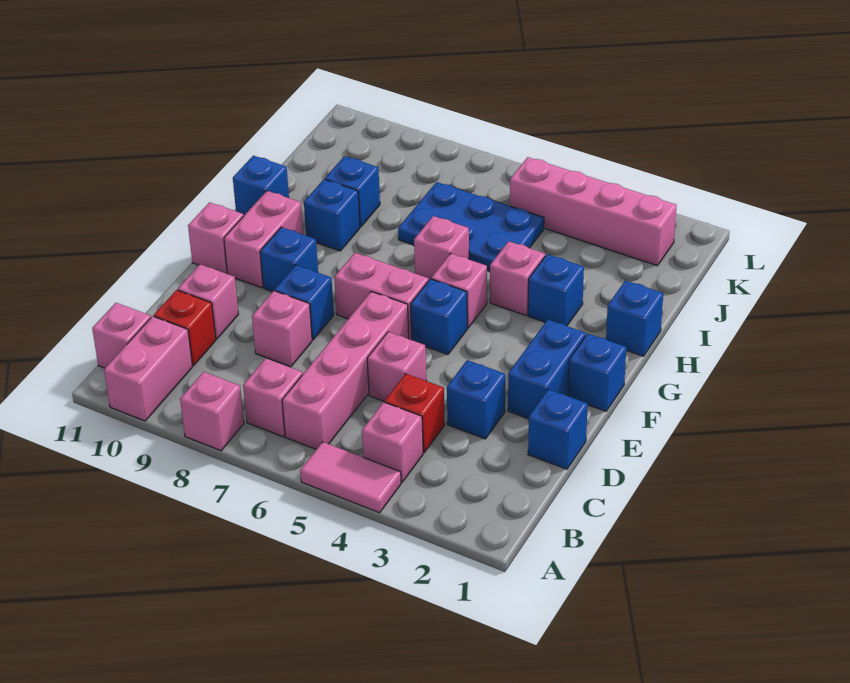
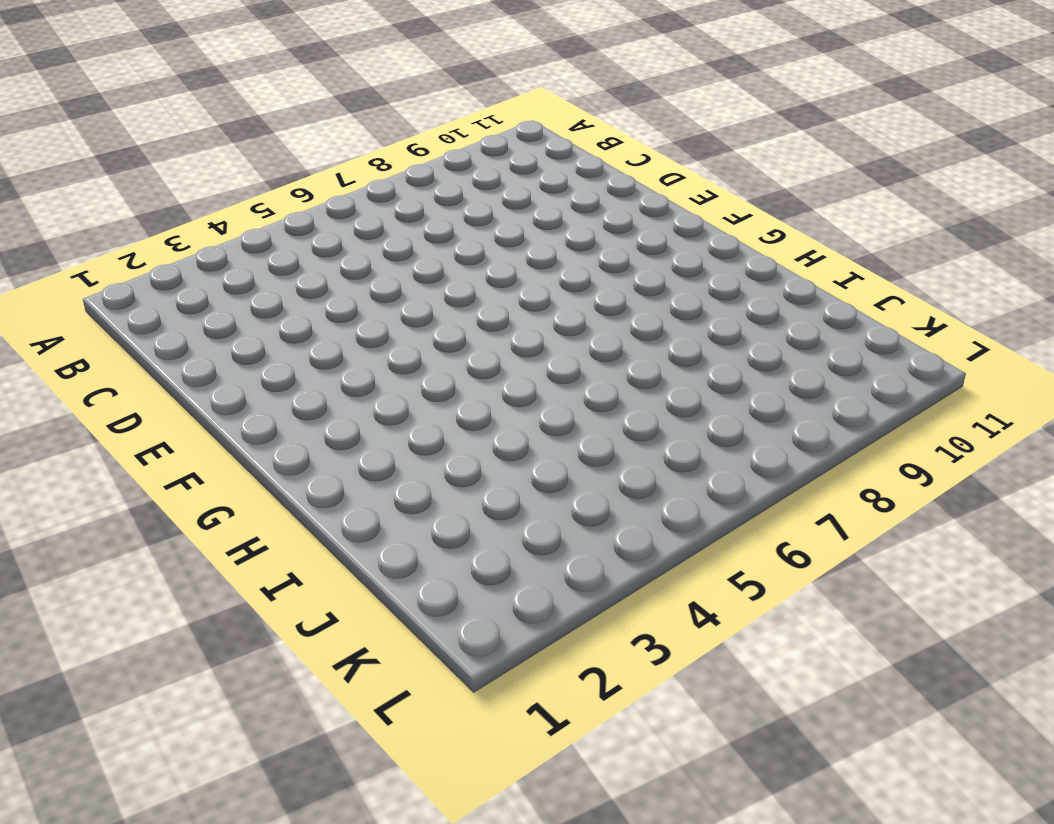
none -> pink tile A4:A5 level 1
none -> pink brick A8 level 1
none -> pink brick A10:B10 level 1
none -> pink brick B4 level 1

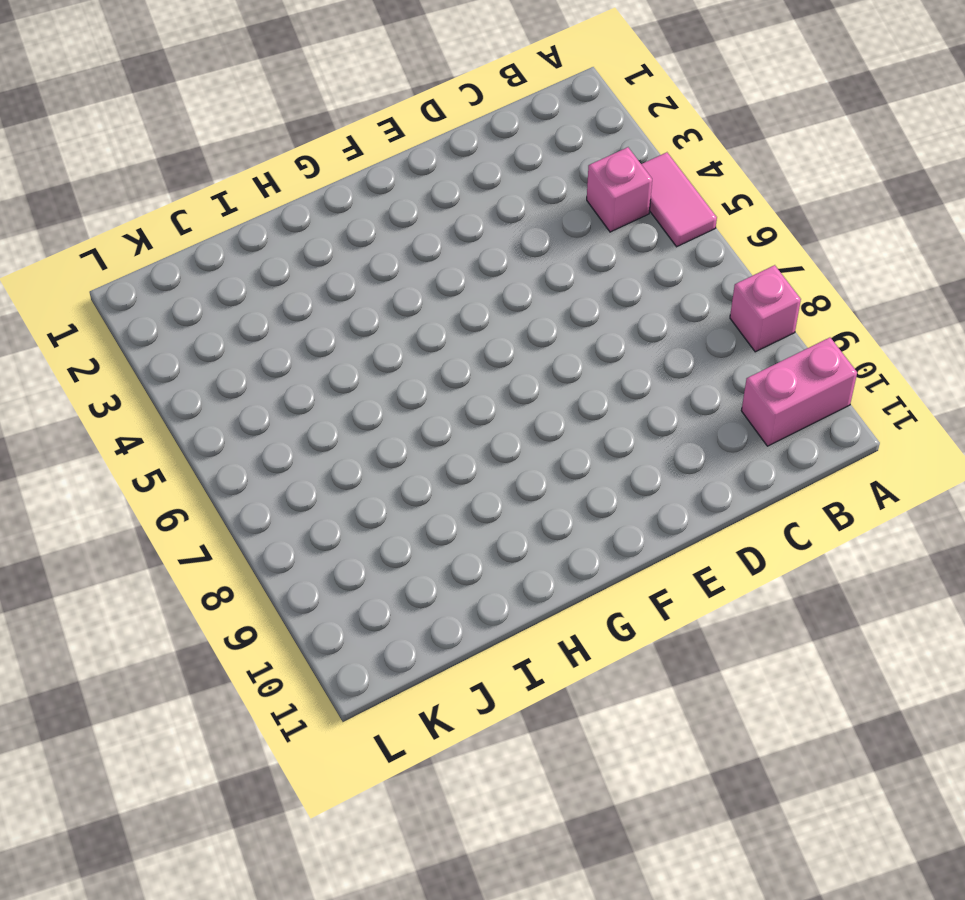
none -> pink brick B6:E6 level 1
none -> pink brick B7 level 1
none -> pink brick B11 level 1
none -> red brick C4 level 1

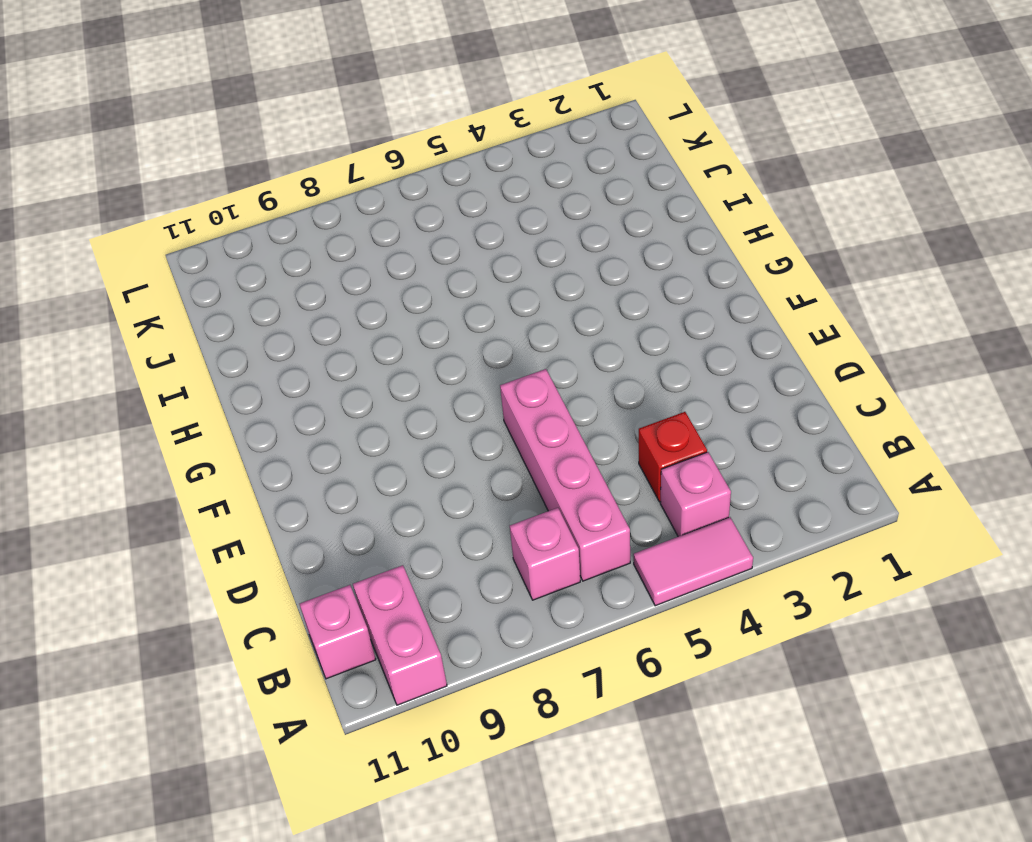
none -> pink brick A8 level 1
none -> red brick C10 level 1
none -> blue brick D1 level 1
none -> blue brick D3 level 1

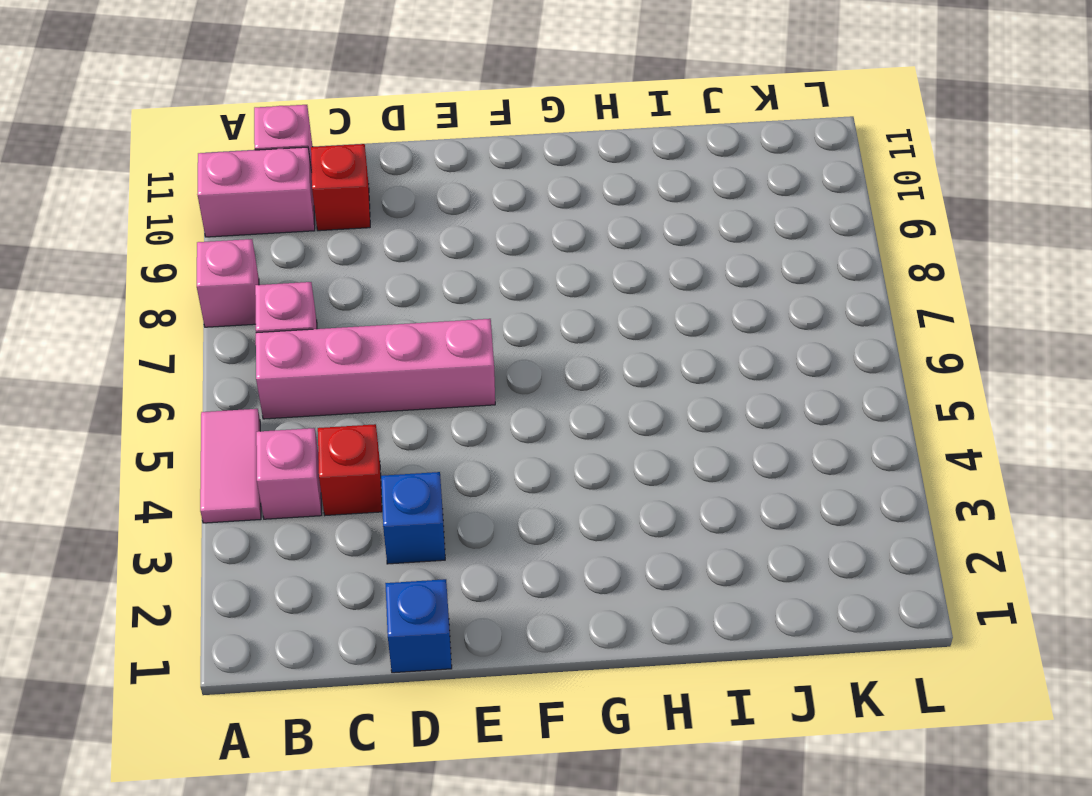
none -> pink brick D5 level 1
none -> pink brick D8 level 1
none -> pink brick D10 level 1
none -> blue brick E2:F2 level 1

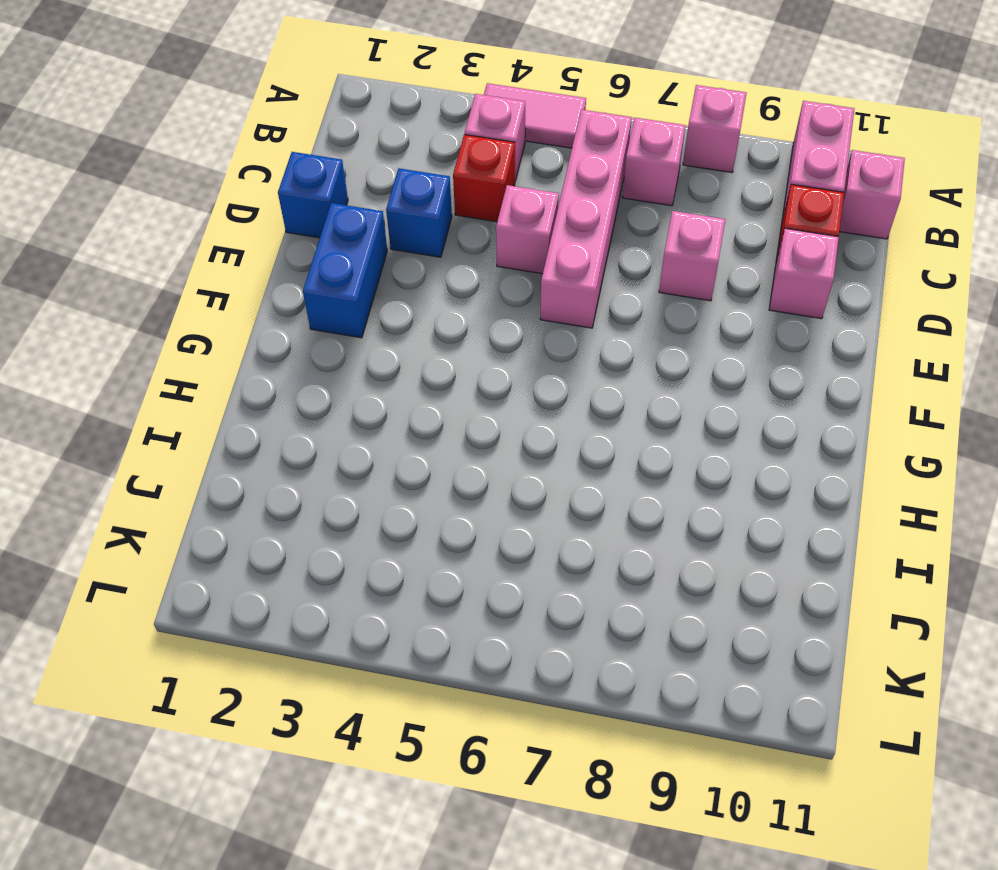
none -> blue brick E8 level 1
none -> blue brick F1 level 1
none -> blue brick F5 level 1
none -> pink brick F6:F7 level 1

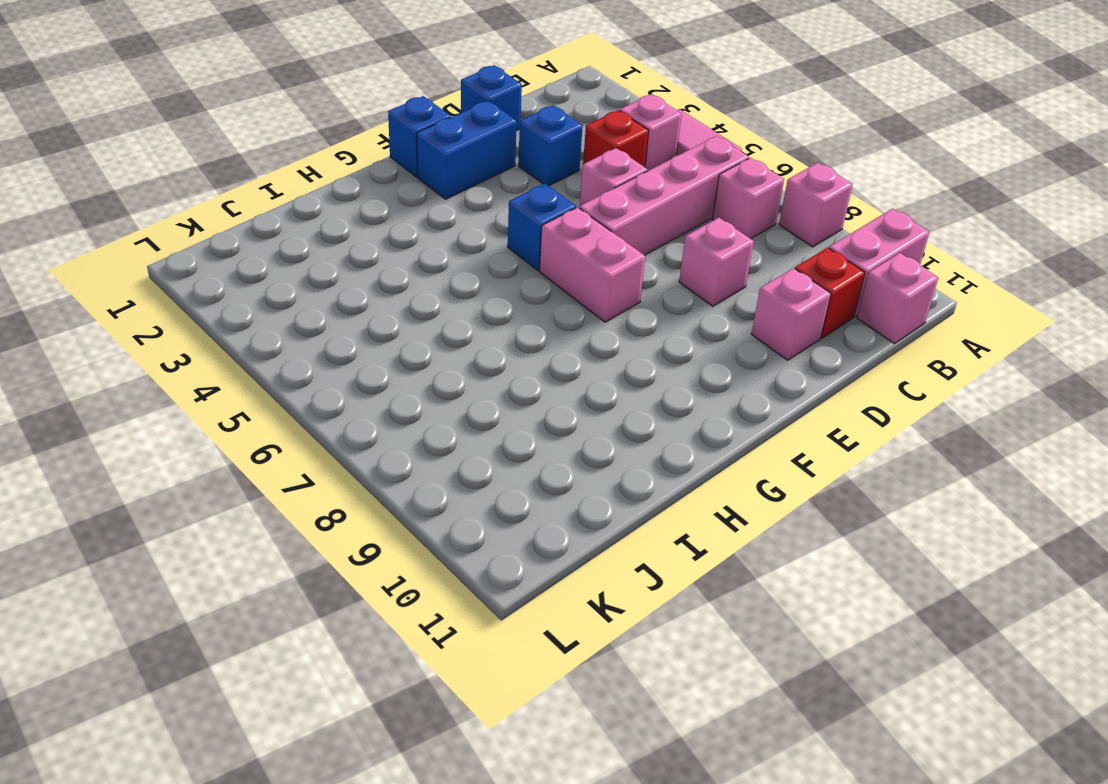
none -> blue brick E8 level 1
none -> blue brick F9 level 1
none -> pink brick F10:G10 level 1
none -> pink brick F11 level 1

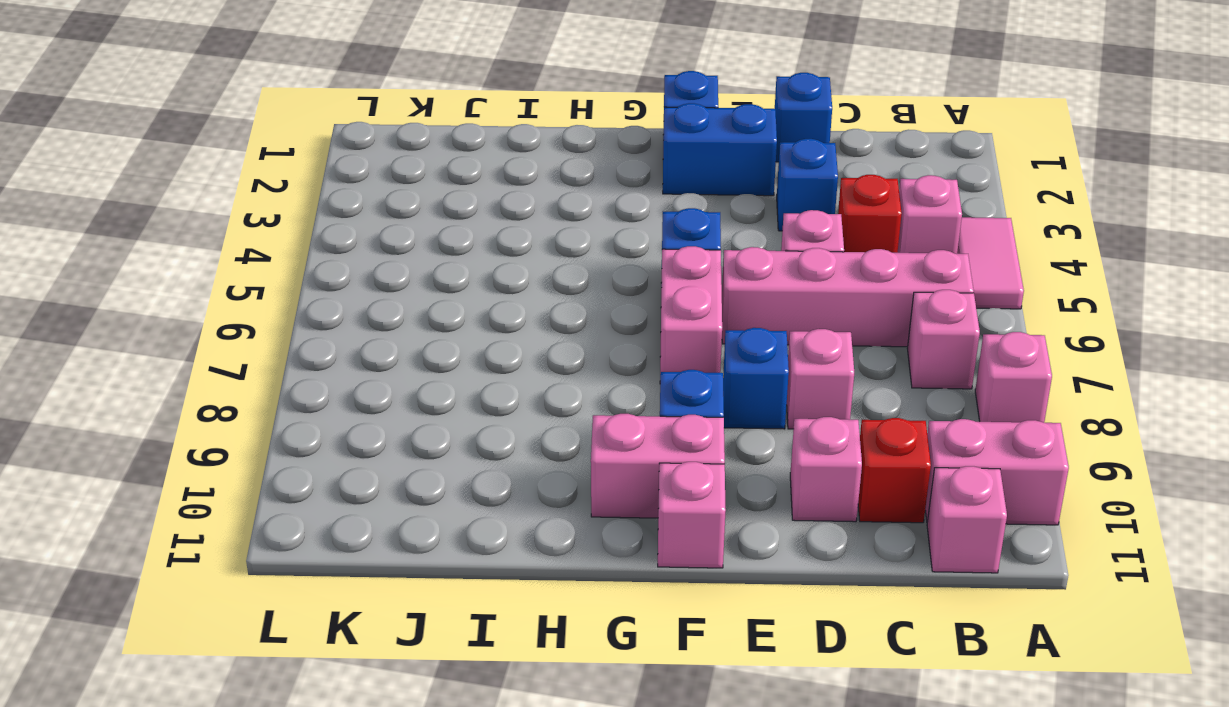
none -> pink brick G5 level 1
none -> blue brick H1 level 1
none -> blue brick H3 level 1
none -> pink brick H4 level 1

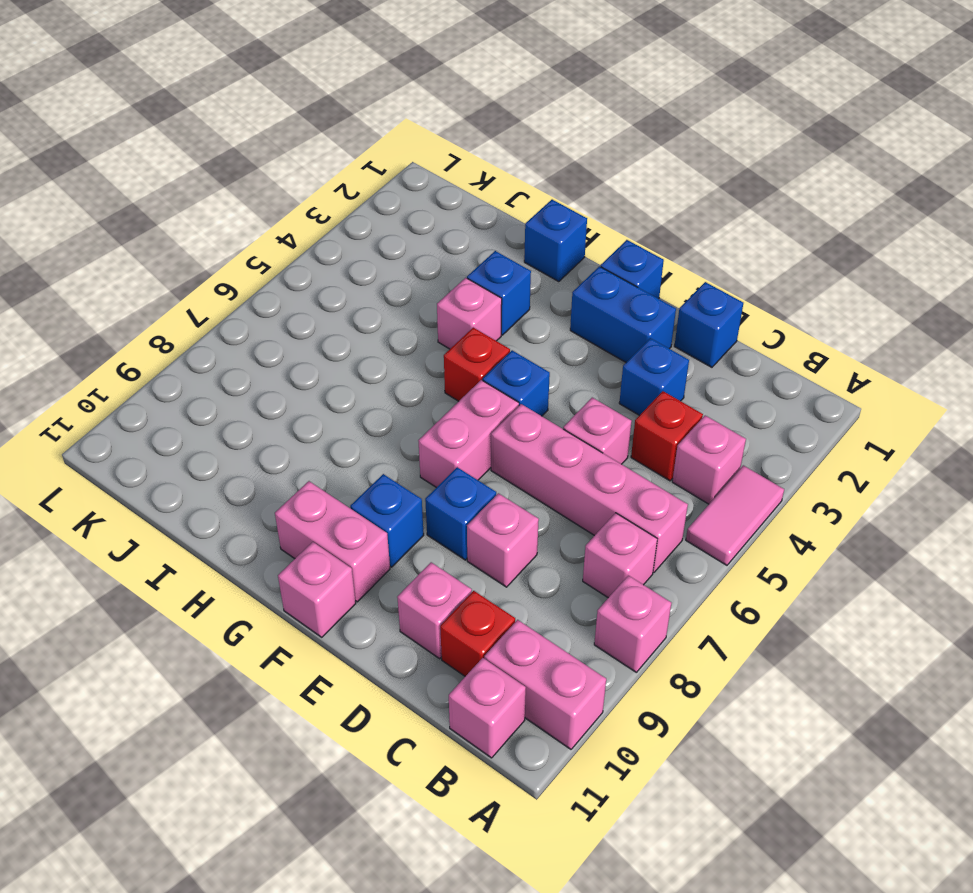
red brick G5 level 1 -> pink brick G5 level 1
none -> pink brick H6 level 1
none -> blue brick H9 level 1
none -> blue brick H11 level 1
none -> blue plate I5:J7 level 1

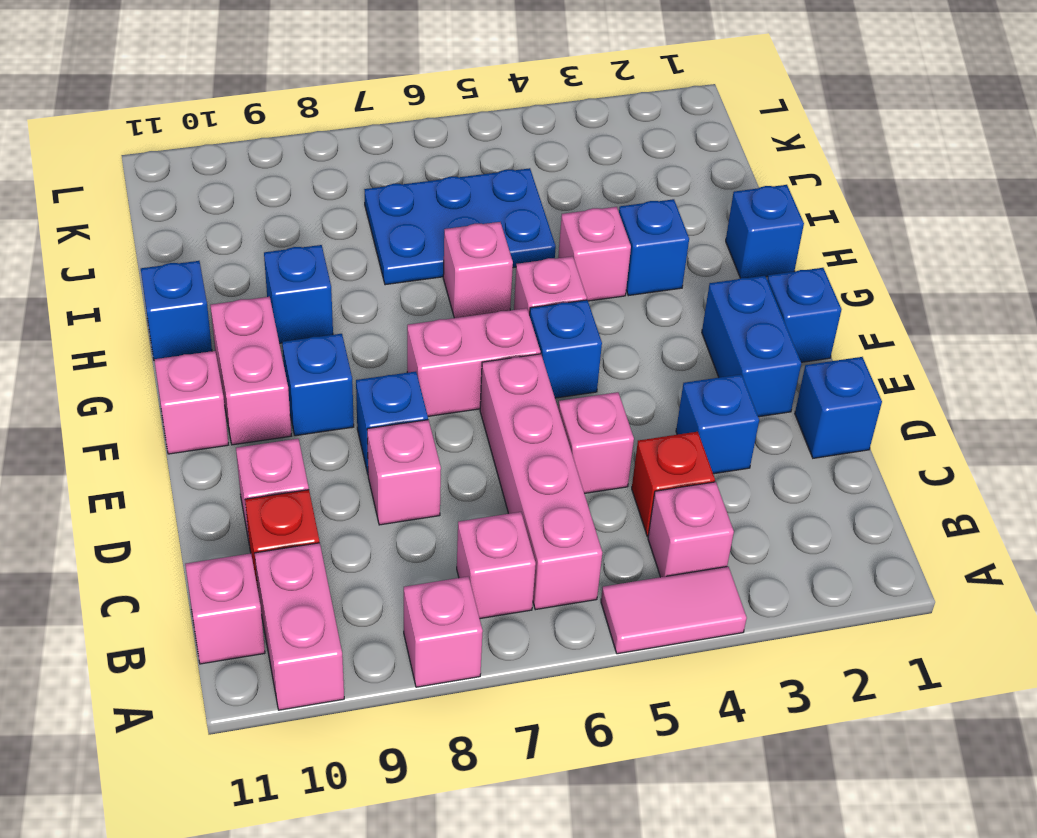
none -> blue brick I9 level 1
none -> pink brick K2:K5 level 1

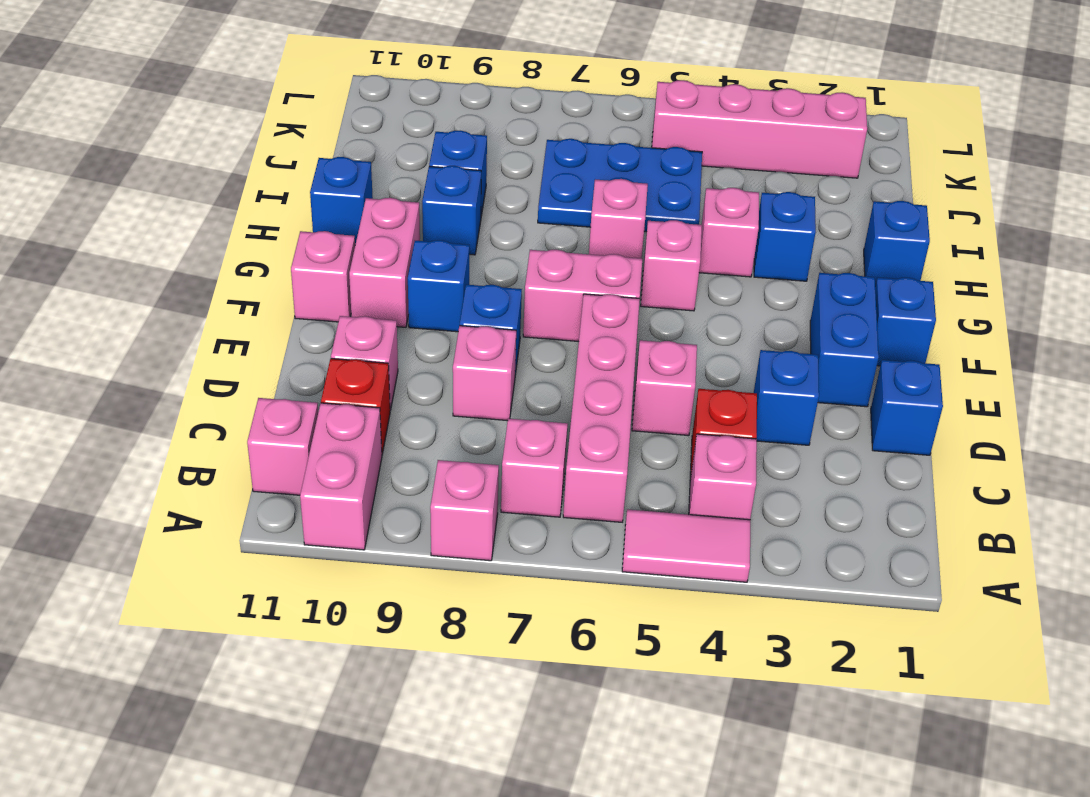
none -> blue brick F5 level 1

